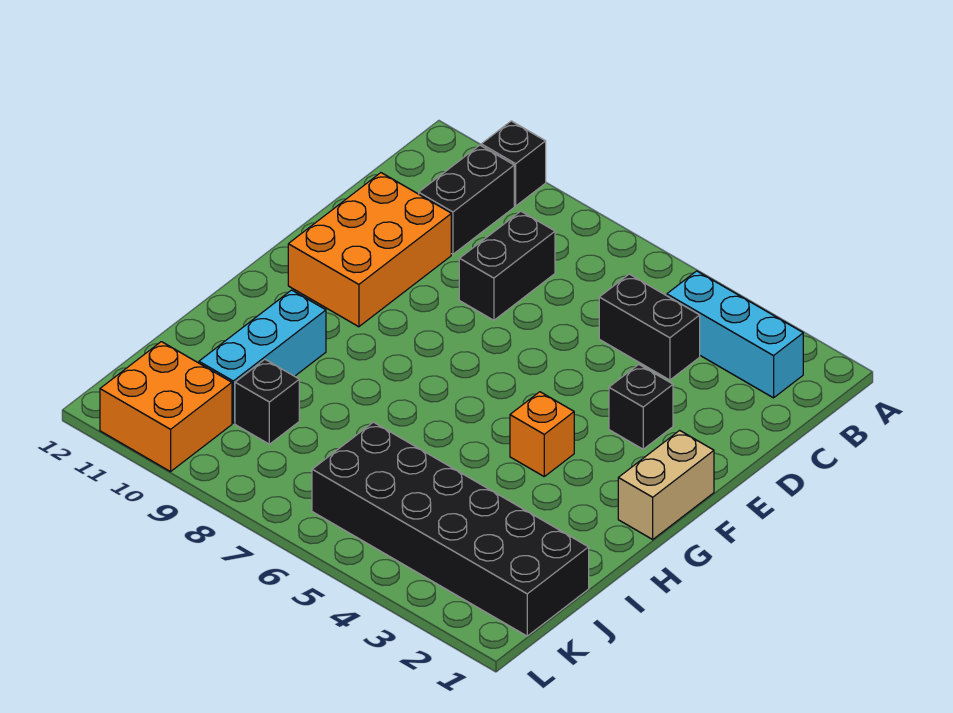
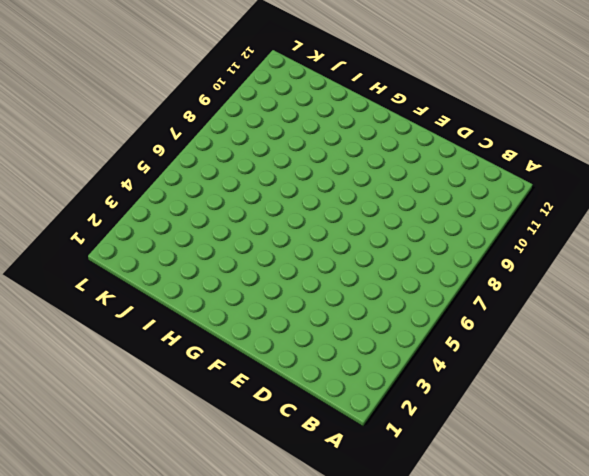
none -> black brick A10 level 1
none -> cyan brick B2:B4 level 1
none -> black brick B10:C10 level 1

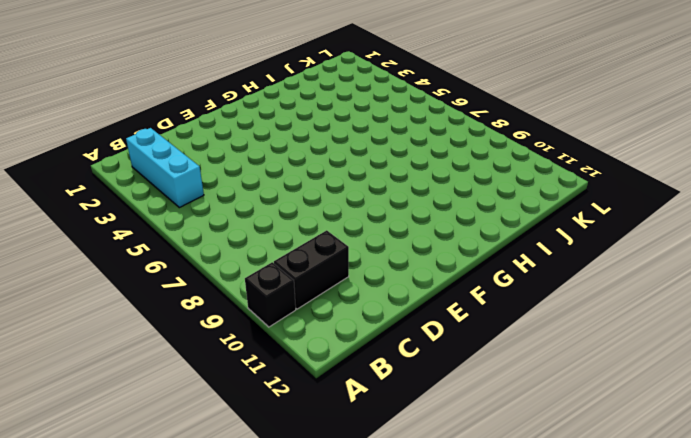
none -> black brick C4:C5 level 1
none -> black brick C8:D8 level 1
none -> orange brick D10:F11 level 1

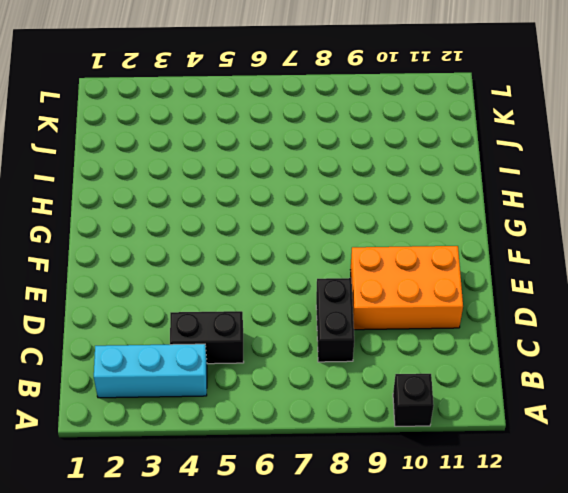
orange brick D9:E11 level 1 -> orange brick D10:F11 level 1
none -> black brick B10:C10 level 1
none -> black brick E3 level 1
none -> tan brick F1:G1 level 1

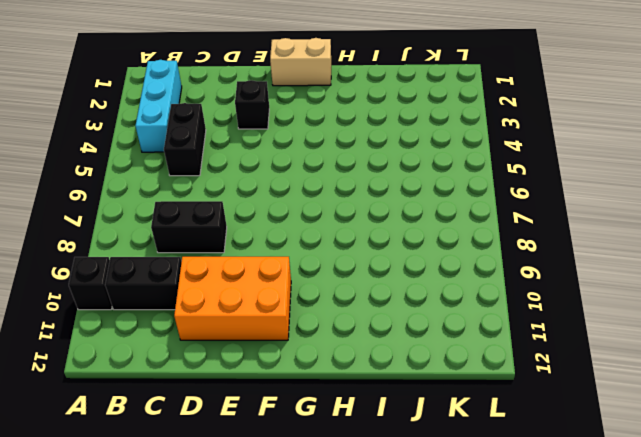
none -> orange brick G4 level 1
none -> cyan brick H10:J10 level 1
none -> black brick J1:K6 level 1

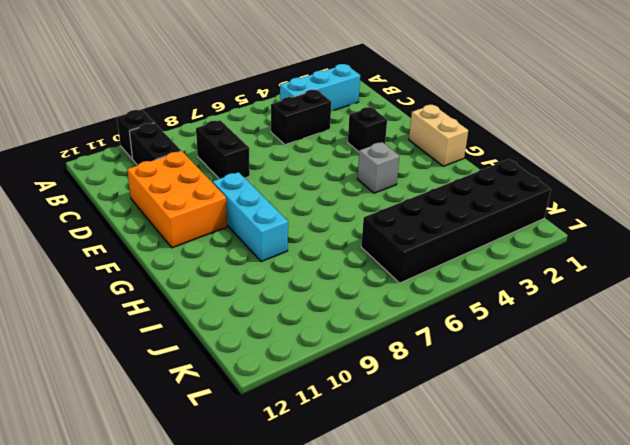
cyan brick F9:H9 level 1 -> cyan brick H10:J10 level 1
grey brick G4 level 1 -> orange brick G4 level 1
none -> black brick J9 level 1
none -> orange brick K10:L11 level 1

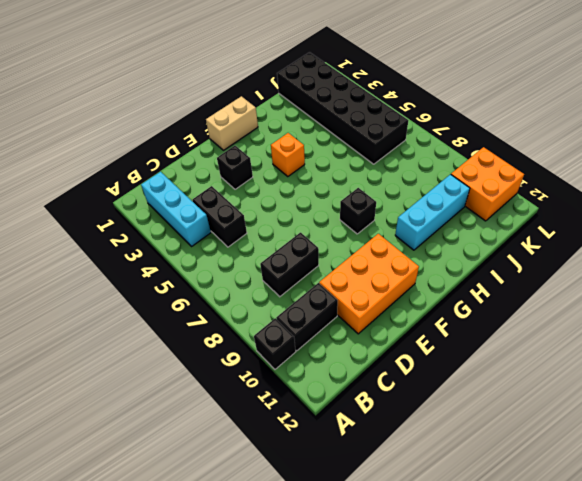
black brick G8 level 1 -> black brick J9 level 1

